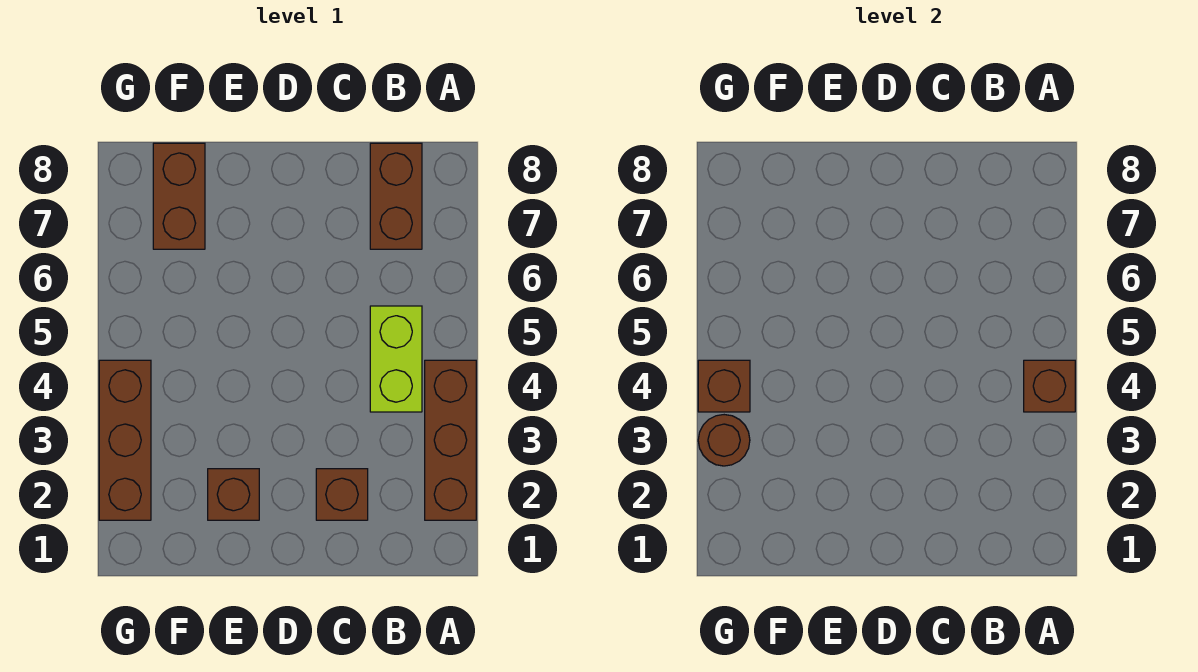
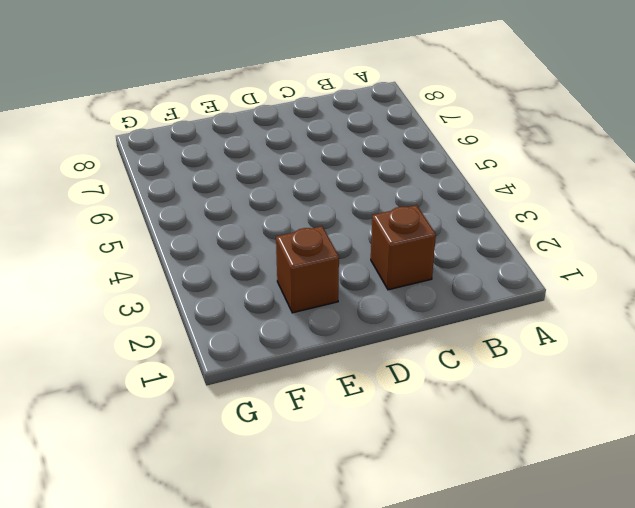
none -> brown brick A2:A4 level 1
none -> lime brick B4:B5 level 1

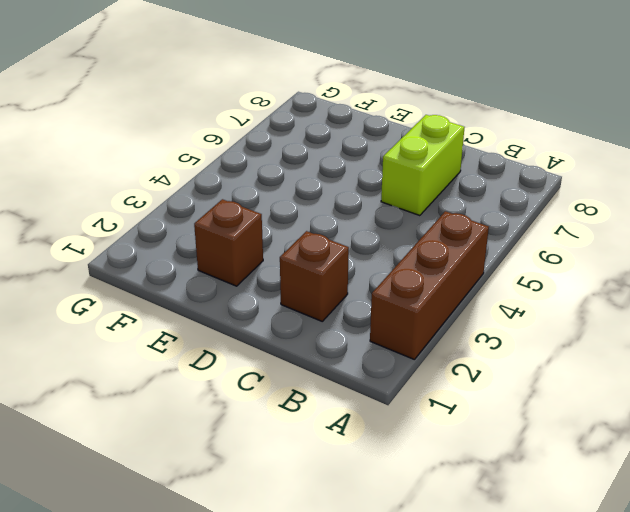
lime brick C6:C7 level 1 -> lime brick B4:B5 level 1
none -> brown brick B7:B8 level 1
none -> brown brick F7:F8 level 1

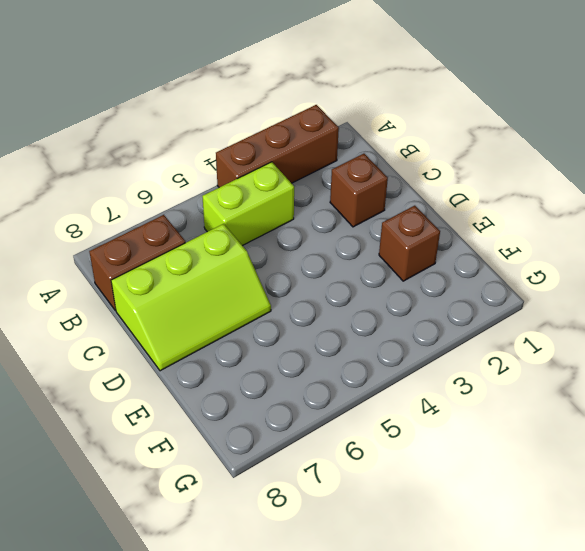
lime slope C6:D8 level 1 top C -> none
none -> brown brick F7:F8 level 1
none -> brown brick G2:G4 level 1

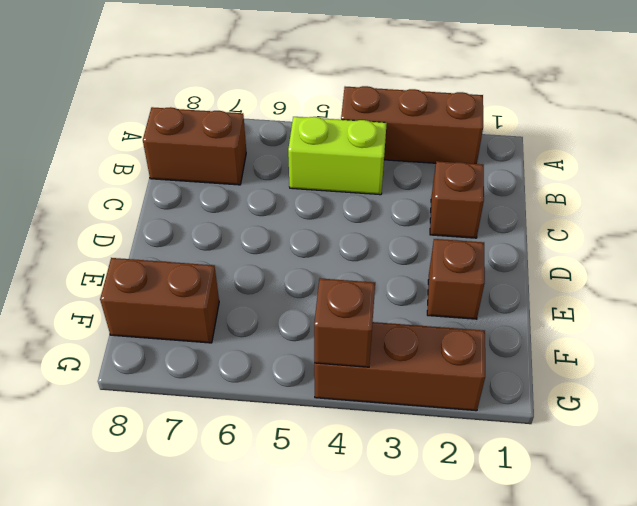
none -> brown brick A4 level 2
none -> brown round brick G3 level 2

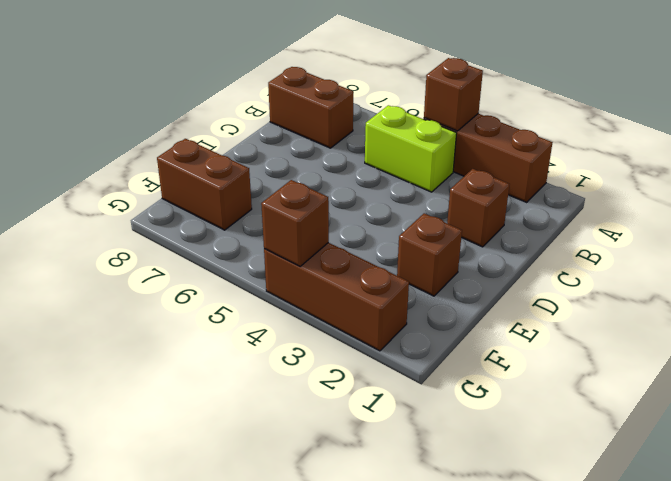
none -> brown round brick G3 level 2

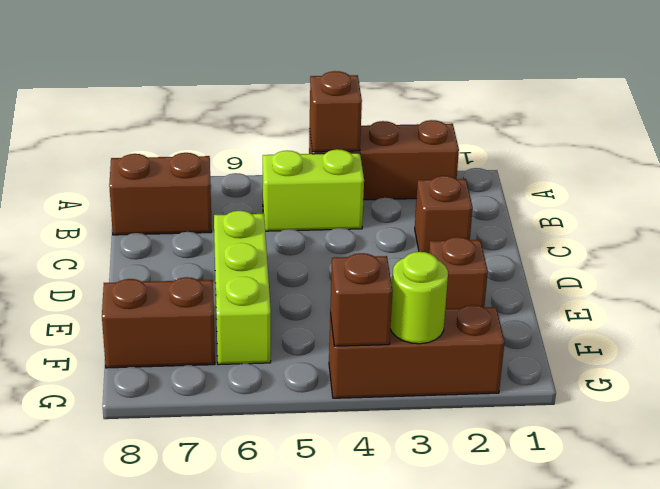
lime brick D6:F6 level 1 -> none
lime round brick G3 level 2 -> brown round brick G3 level 2

